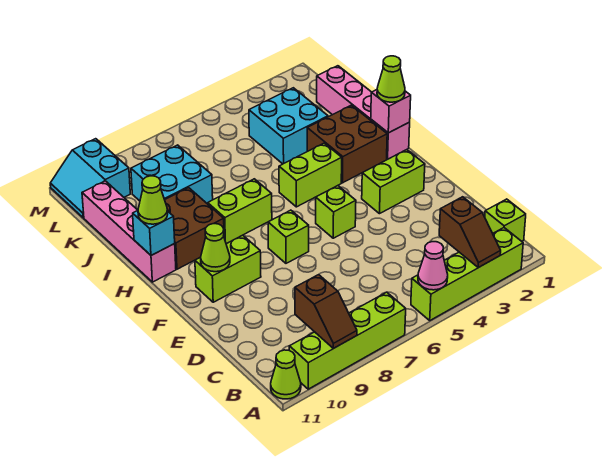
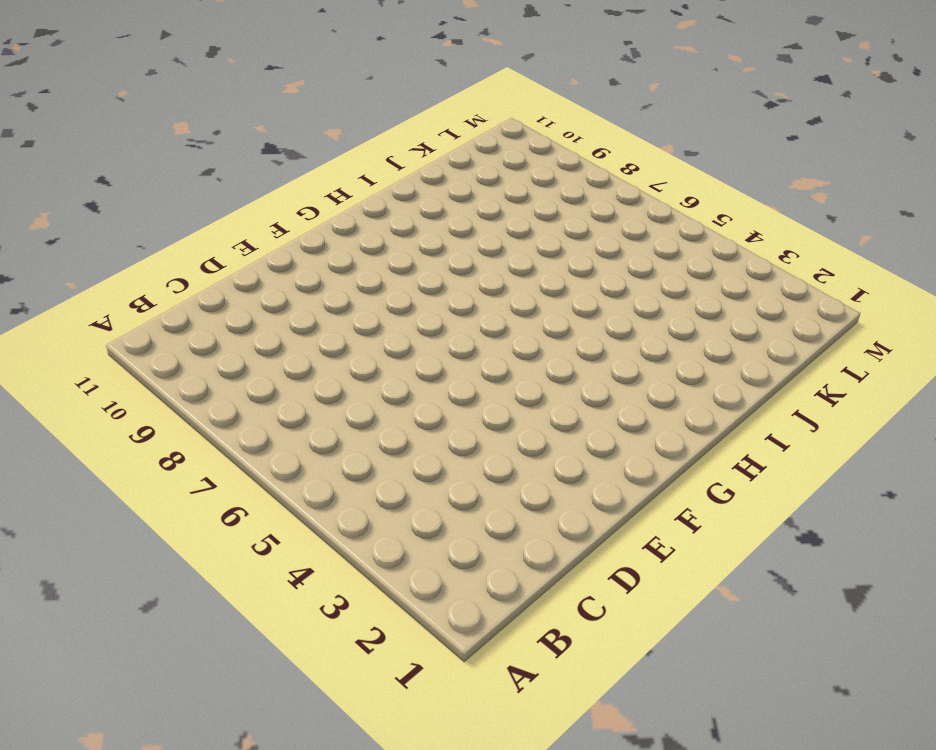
none -> lime brick A2:A5 level 1
none -> lime brick A7:A10 level 1
none -> lime cone A11 level 1

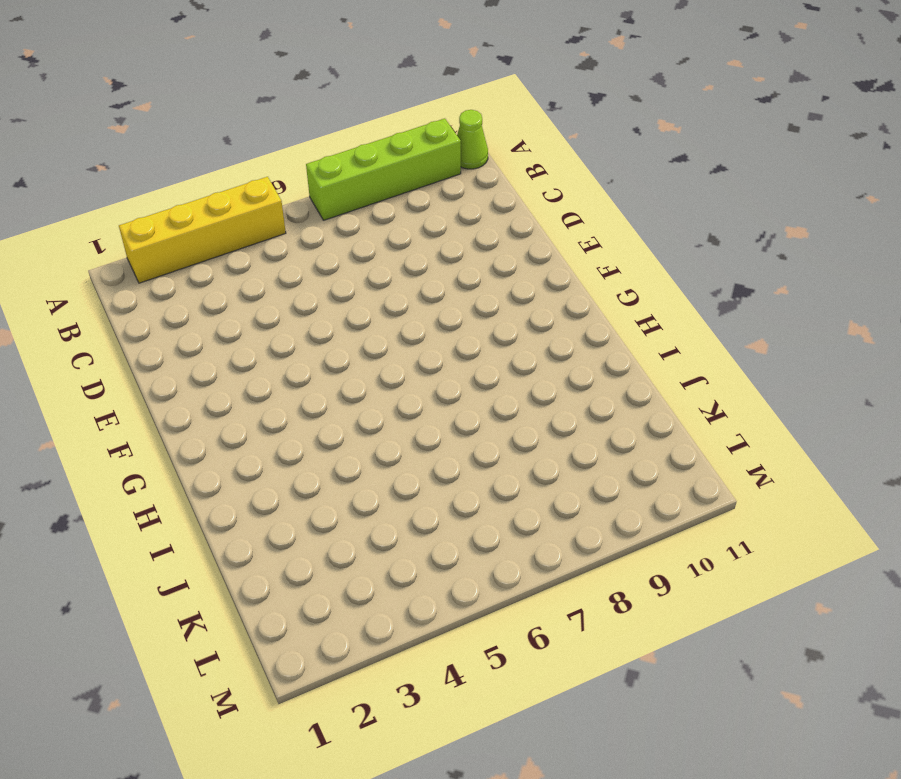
yellow brick A2:A5 level 1 -> lime brick A2:A5 level 1
none -> lime brick B1 level 1
none -> lime brick F2:F3 level 1
none -> lime brick F5 level 1

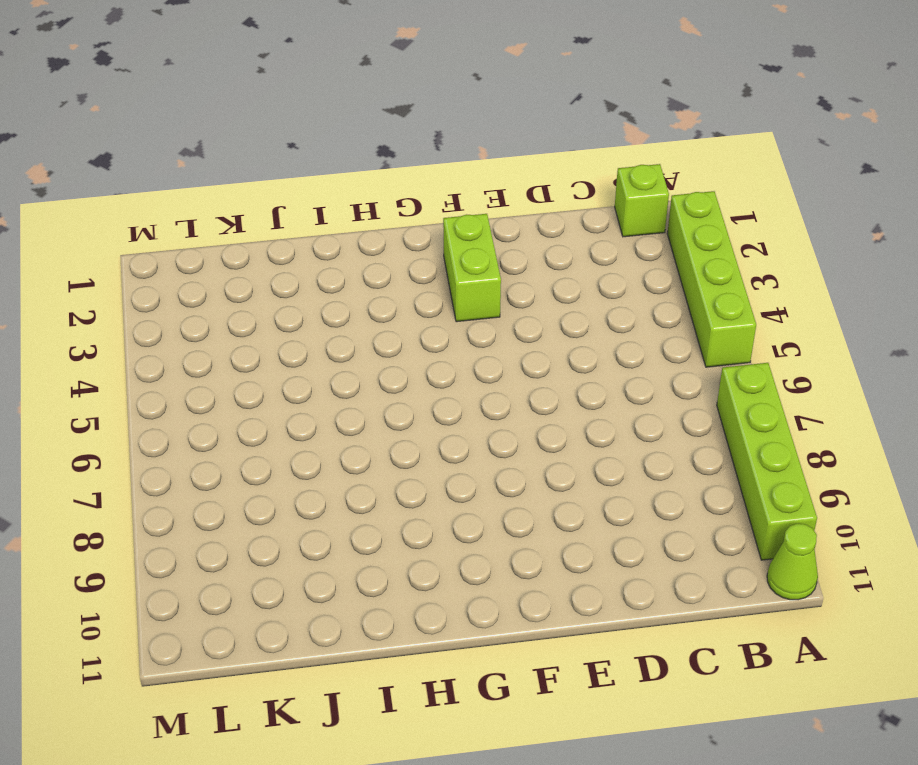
none -> lime brick F5 level 1
none -> lime brick F7 level 1
none -> lime brick F9:F10 level 1

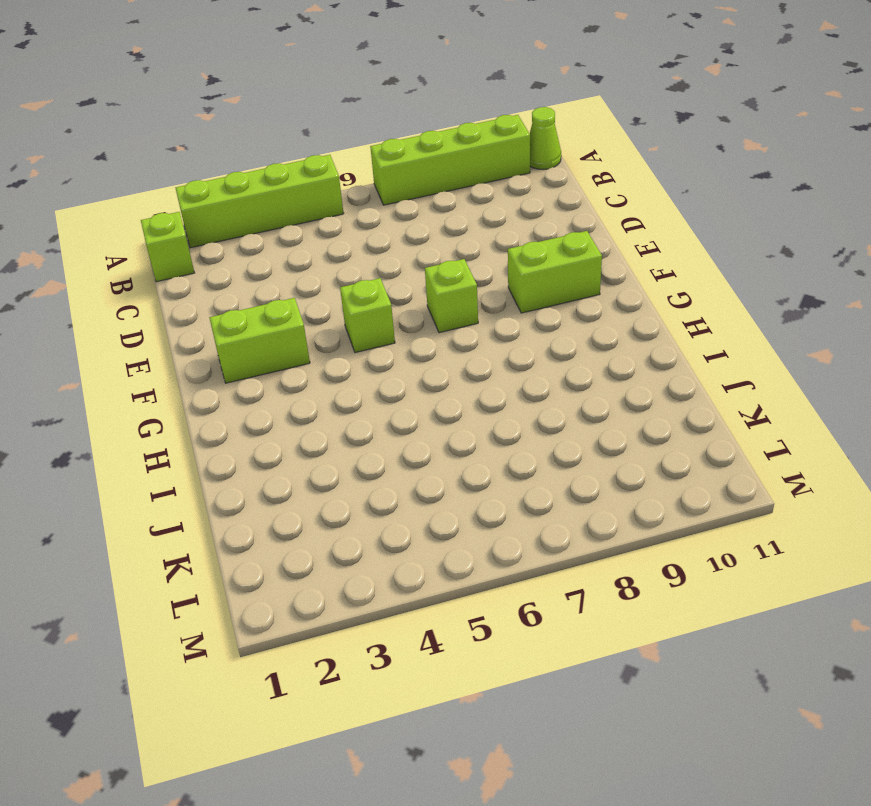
none -> pink brick H1:K1 level 1
none -> brown brick H2:I3 level 1
none -> lime brick H4:H5 level 1

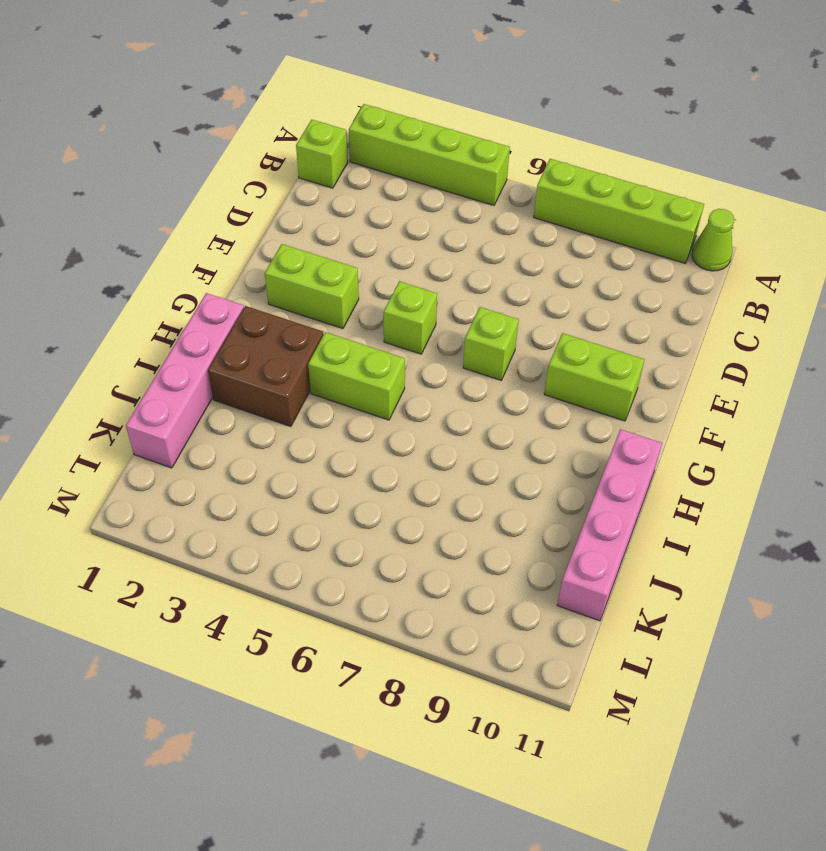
none -> lime brick H7:H8 level 1
none -> brown brick H9:I10 level 1
none -> cyan brick J3:K4 level 1

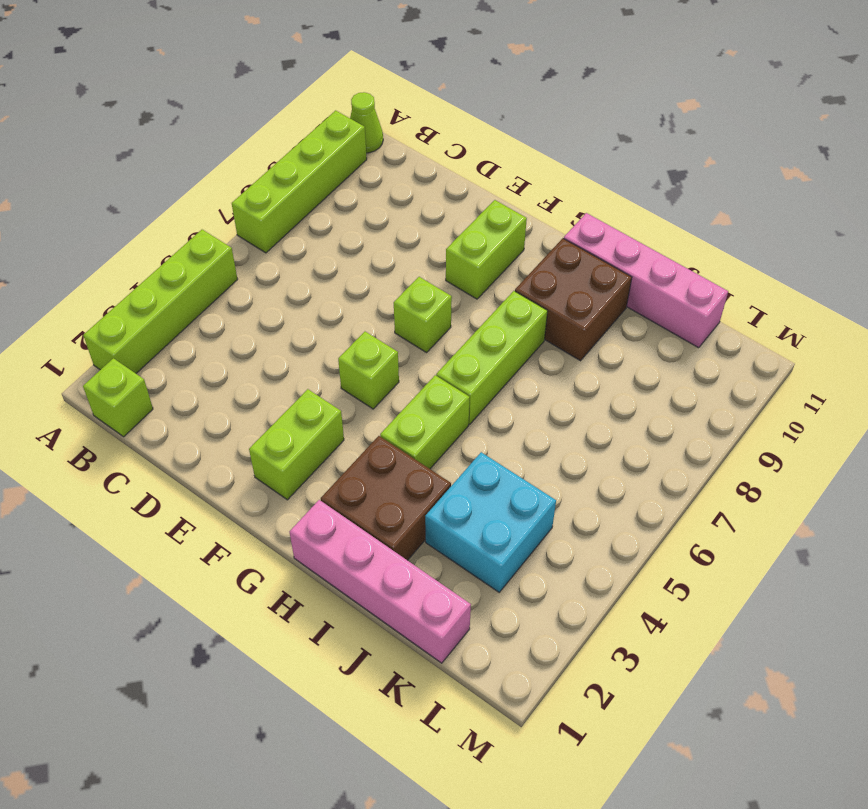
lime brick H6:H8 level 1 -> lime brick H7:H8 level 1
none -> cyan brick J8:K9 level 1
none -> cyan slope L10:M11 level 1 top 10
none -> brown slope A3:B3 level 2 top B

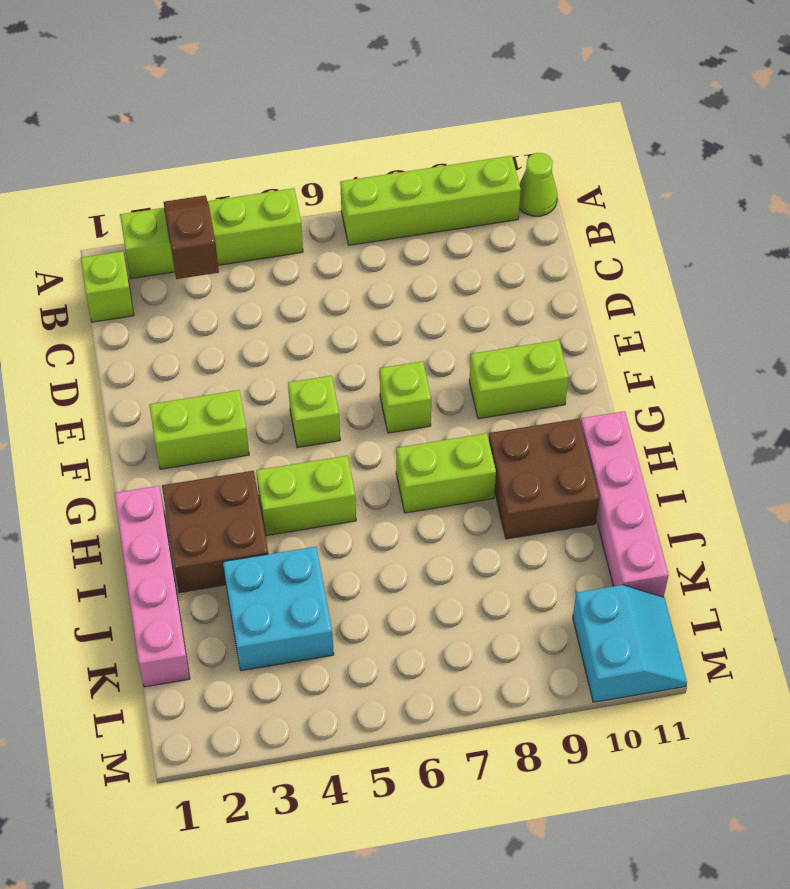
none -> cyan brick J8:K9 level 1
none -> pink cone A5 level 2
none -> brown slope A9:B9 level 2 top B

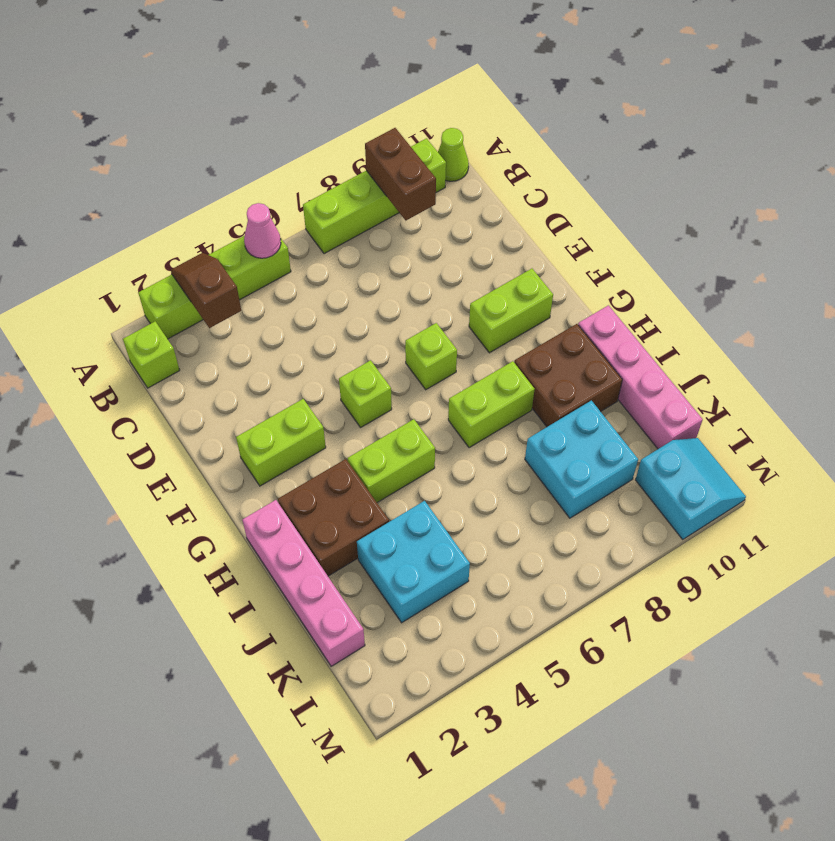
brown brick A9:B9 level 2 -> brown slope A9:B9 level 2 top B
none -> lime cone F10 level 2
none -> pink brick H1 level 2
none -> cyan brick H11 level 2

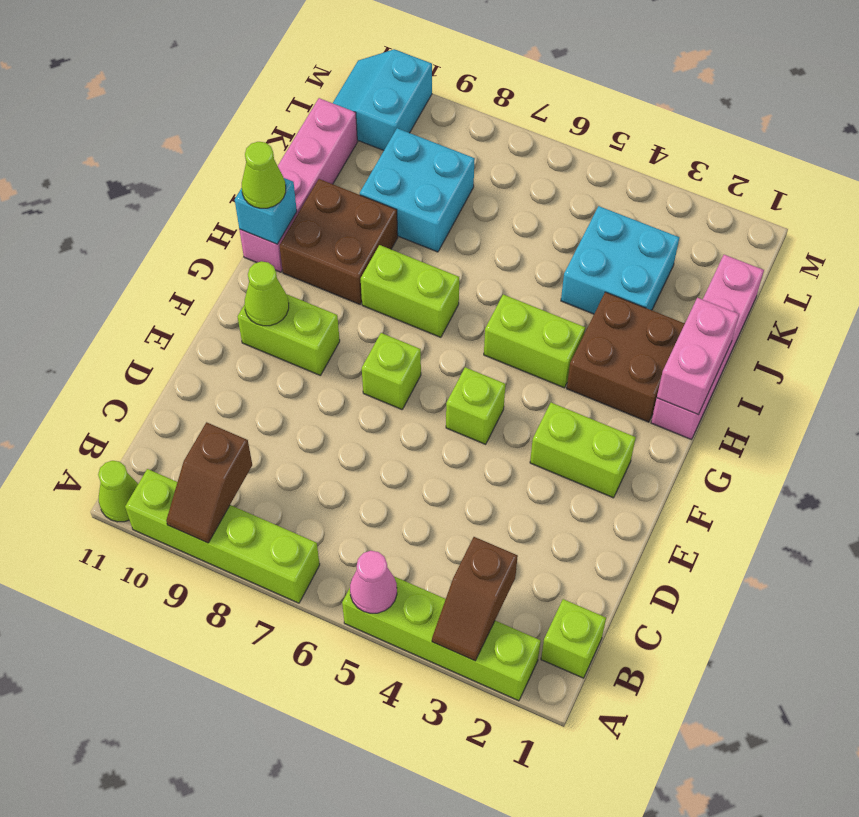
pink brick H1:I1 level 2 -> pink brick H1 level 2
none -> lime cone H1 level 3

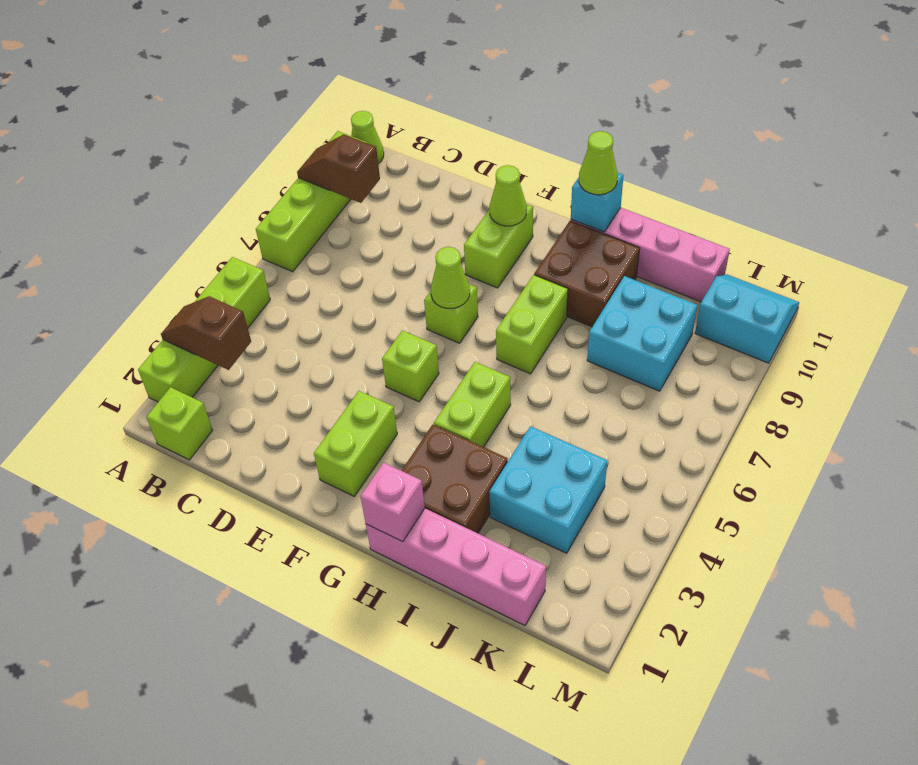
lime cone F7 level 2 -> lime cone H1 level 3
none -> pink cone A5 level 2

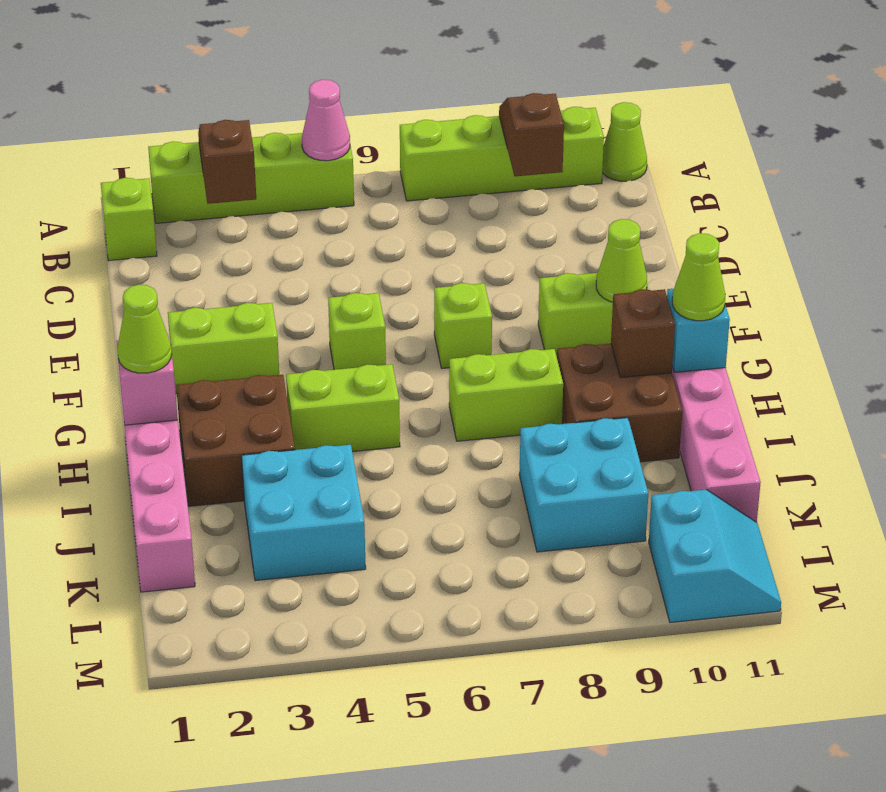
brown brick H10 level 2 -> none

